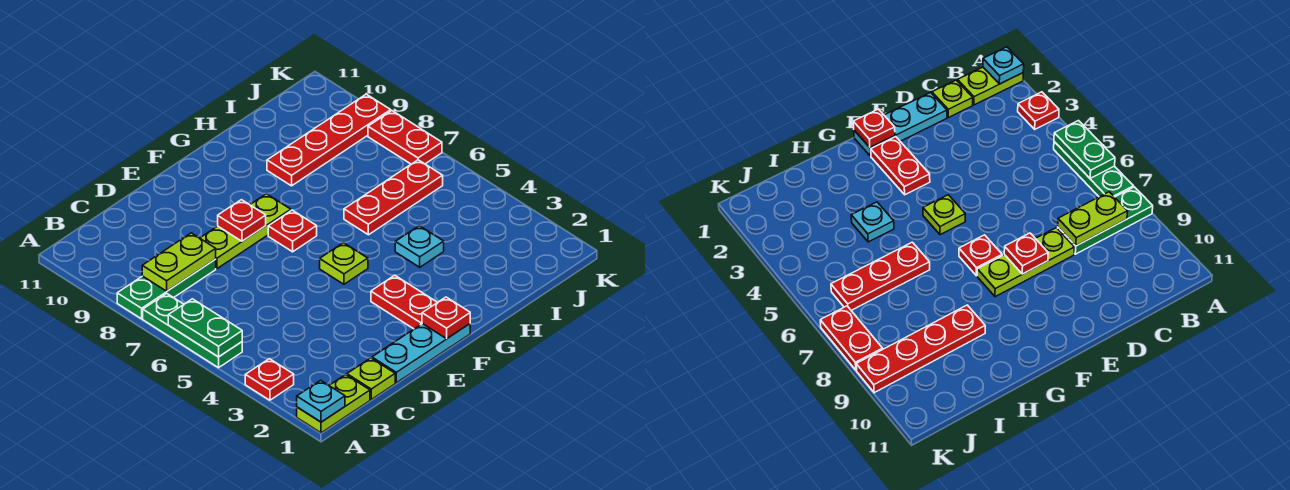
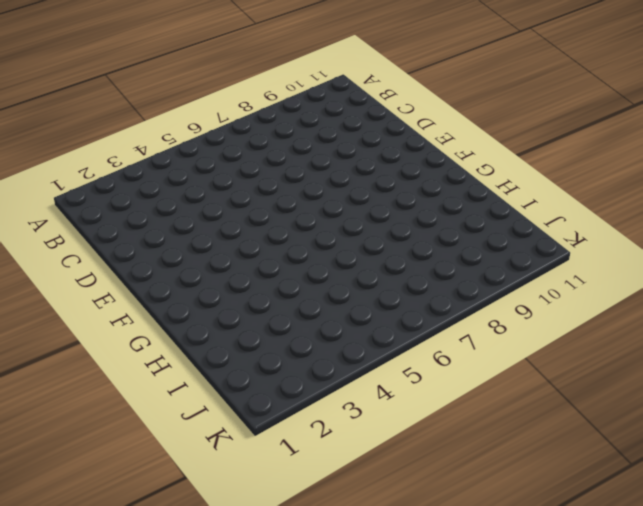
none -> lime plate A1:B1 level 1
none -> red plate A3 level 1
none -> green plate A5:A7 level 1

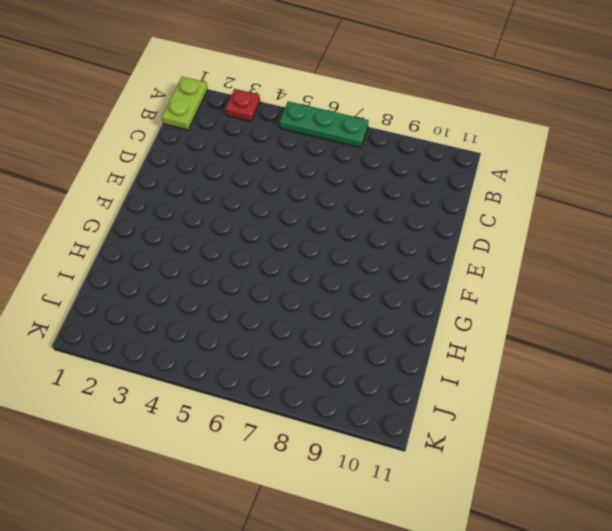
none -> green plate A8:C8 level 1
none -> lime plate C1 level 1
none -> cyan plate D1:F1 level 1

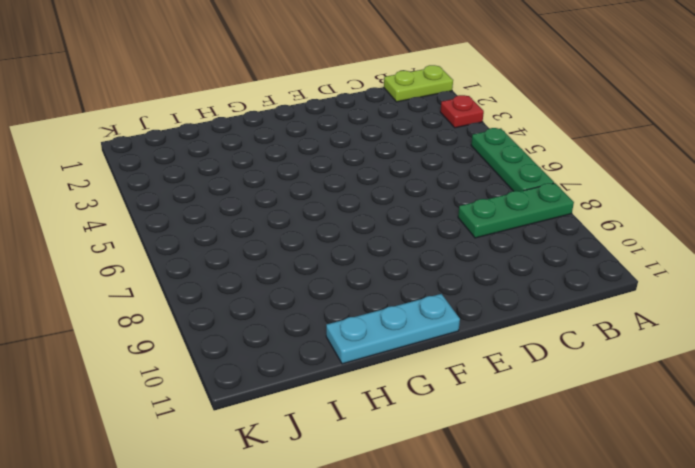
cyan plate F11:H11 level 1 -> cyan plate D1:F1 level 1
none -> lime plate C1 level 1
none -> lime plate D8:F8 level 1
none -> red plate F2:F3 level 1

